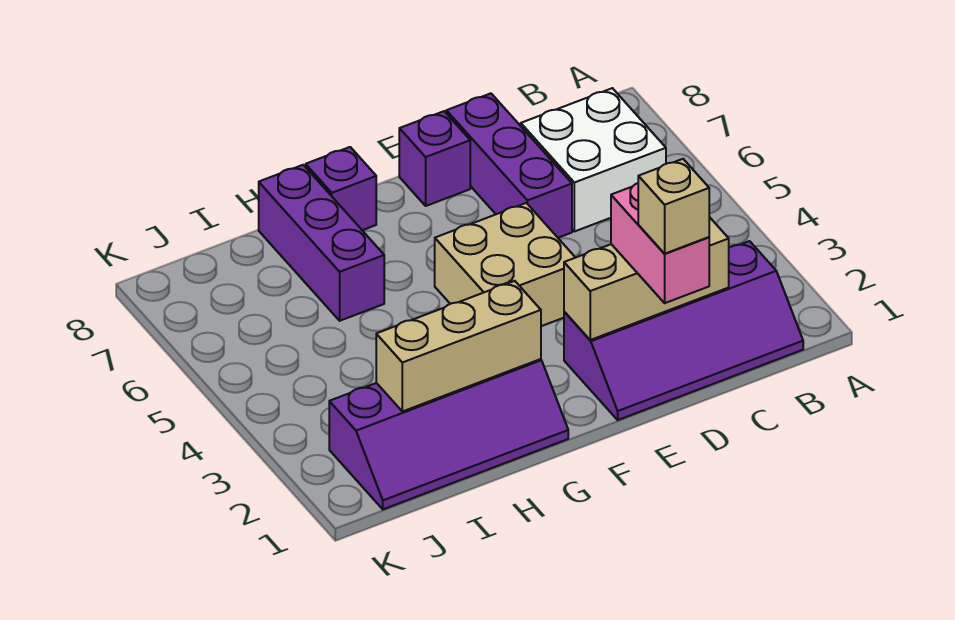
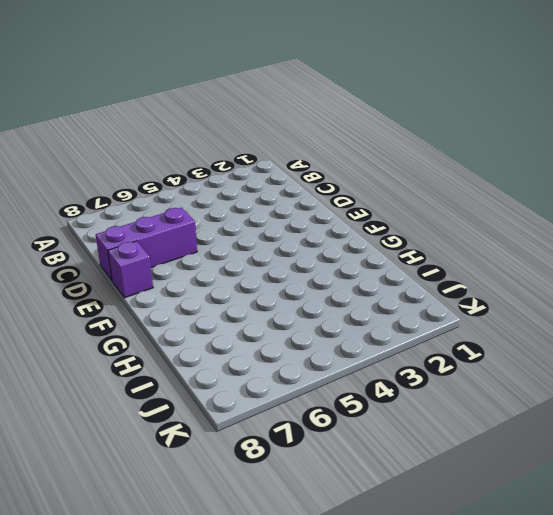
none -> purple slope B1:E2 level 1 top 2
none -> white brick B6:C7 level 1
none -> tan brick E4:F5 level 1

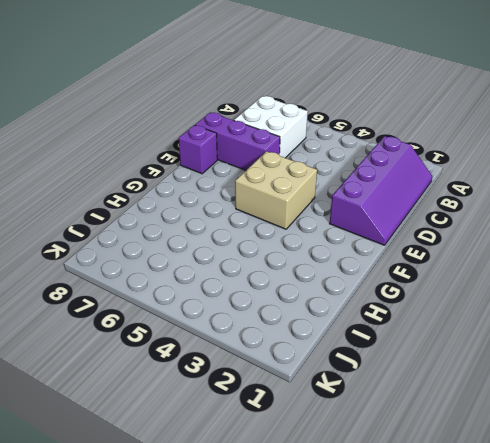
none -> purple slope G1:J2 level 1 top 2
none -> purple brick G8 level 1
none -> purple brick H6:H8 level 1

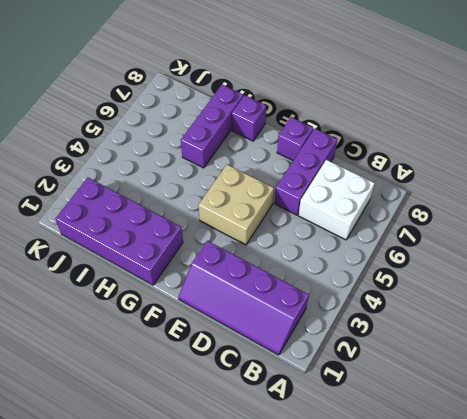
purple brick G1:J2 level 1 -> purple slope G1:J2 level 1 top 2
none -> tan brick C2:E2 level 2
none -> tan brick G2:I2 level 2
none -> pink brick D1:D2 level 3

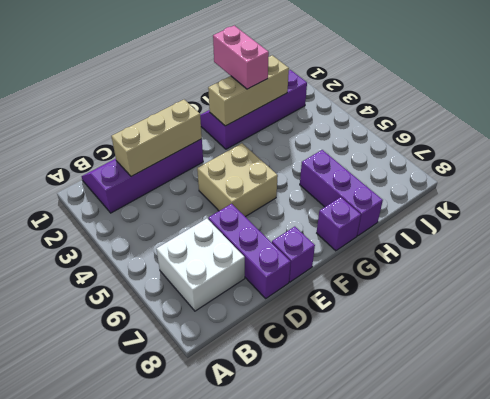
pink brick H1:H2 level 3 -> pink brick D1:D2 level 3
none -> tan brick D1 level 4

